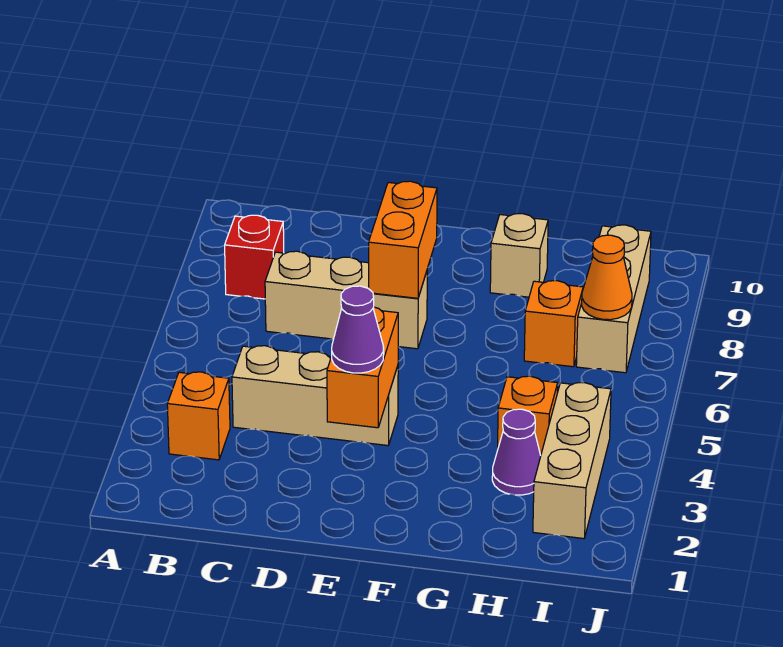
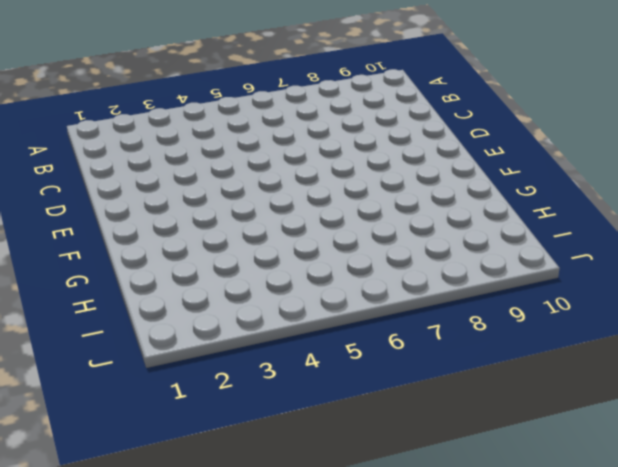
none -> orange brick B3 level 1
none -> red brick B8 level 1
none -> tan brick C4:E4 level 1

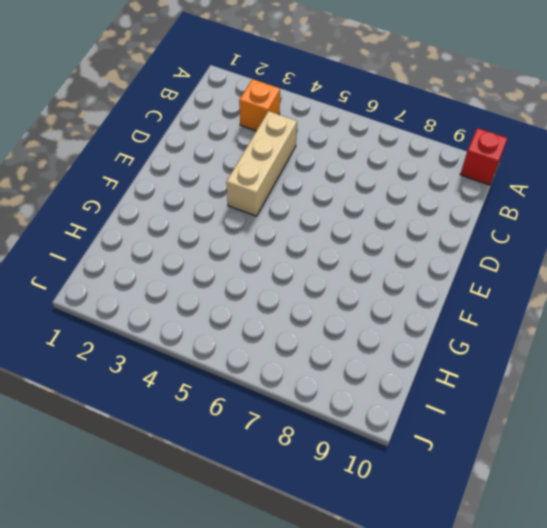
red brick A10 level 1 -> red brick B8 level 1
none -> tan brick C7:E7 level 1
none -> tan brick G9 level 1
none -> purple cone H3 level 1

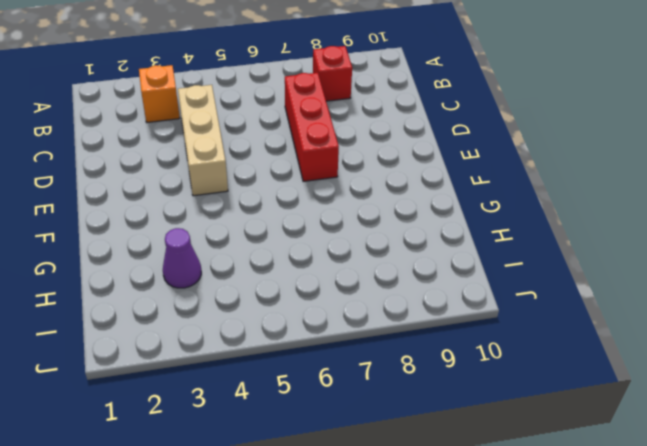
red brick C7:E7 level 1 -> tan brick C7:E7 level 1
none -> tan brick G9 level 1
none -> orange brick H4 level 1
none -> orange brick H7 level 1

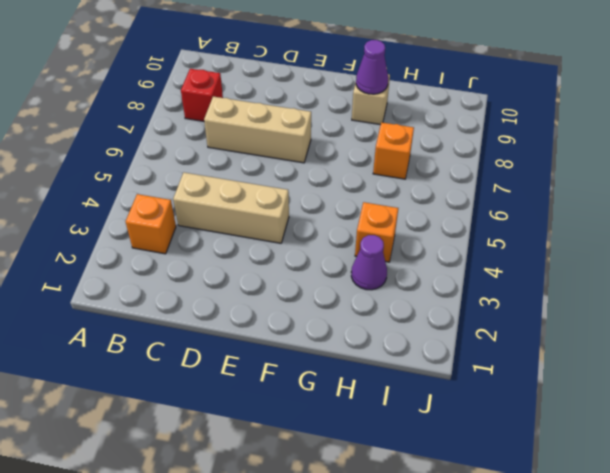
purple cone G9 level 2 -> purple cone E3 level 3
none -> tan brick I2:I4 level 1
none -> tan brick I7:I9 level 1
none -> orange brick E3:E4 level 2

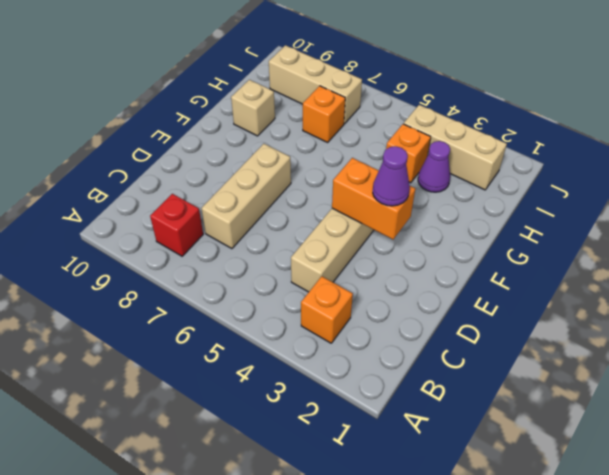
none -> orange brick E7:E8 level 2
none -> orange cone I7 level 2

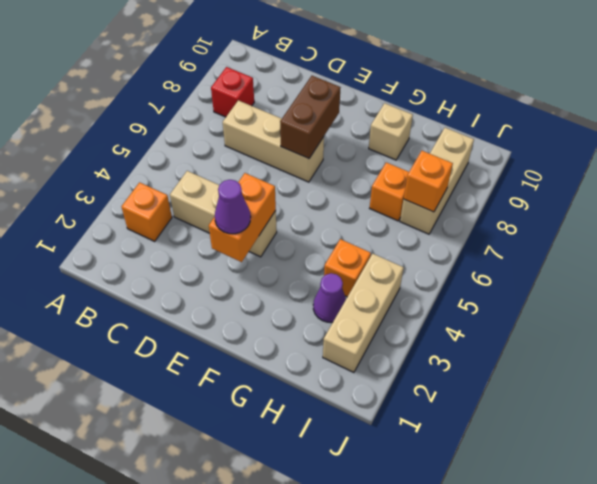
brown brick E7:E8 level 2 -> orange brick E7:E8 level 2
orange brick I7 level 2 -> orange cone I7 level 2

